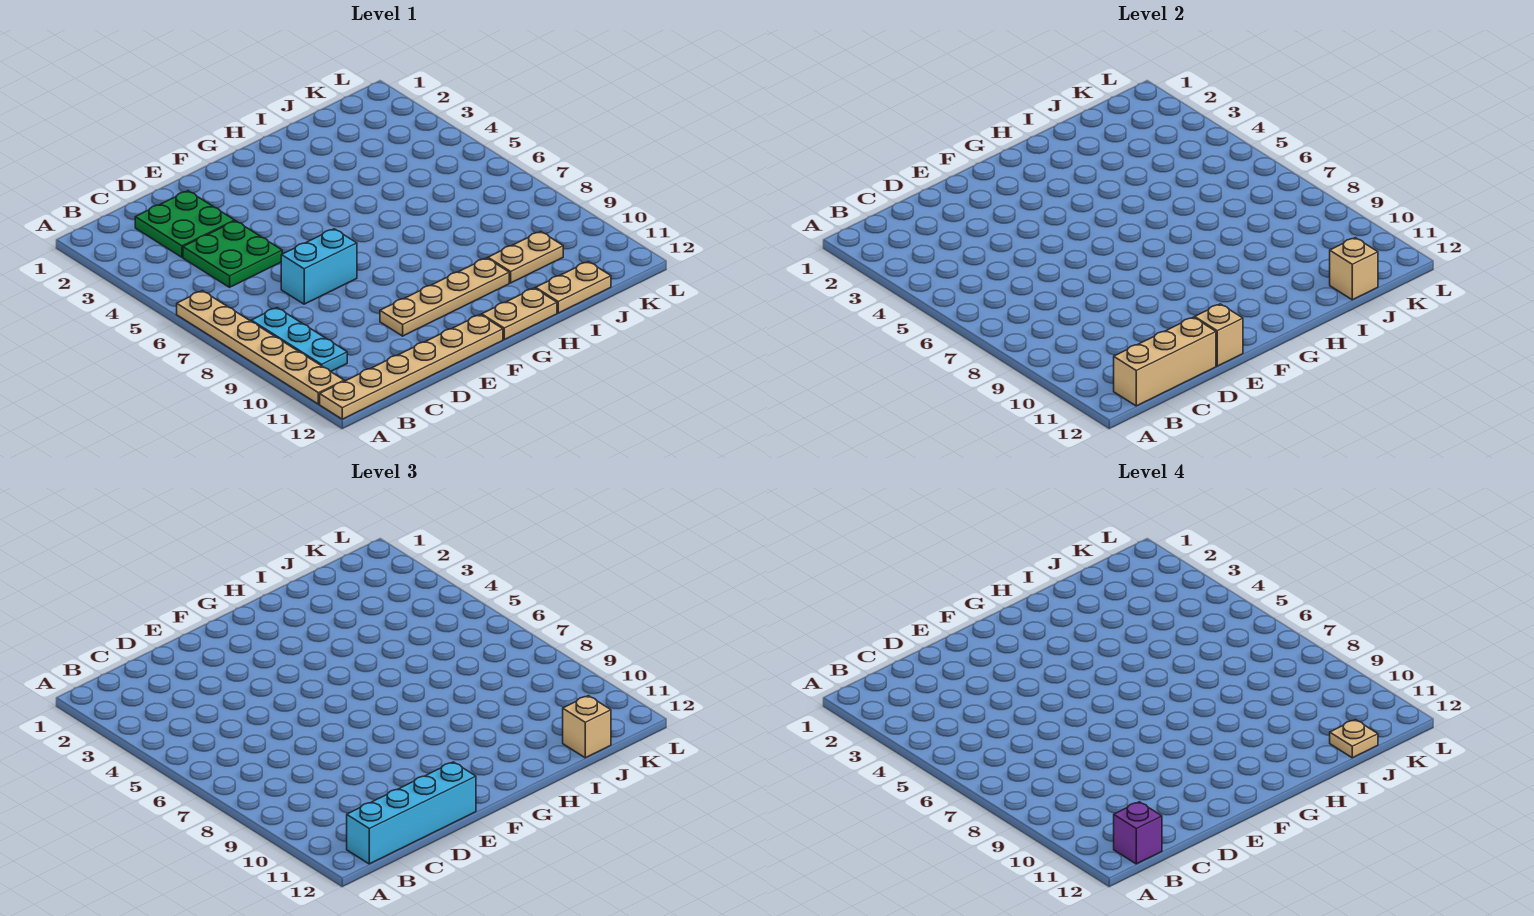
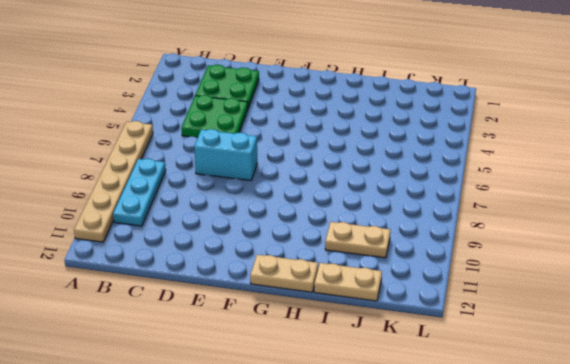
none -> tan plate A12:F12 level 1
none -> tan plate E10:H10 level 1
none -> tan brick B12:D12 level 2

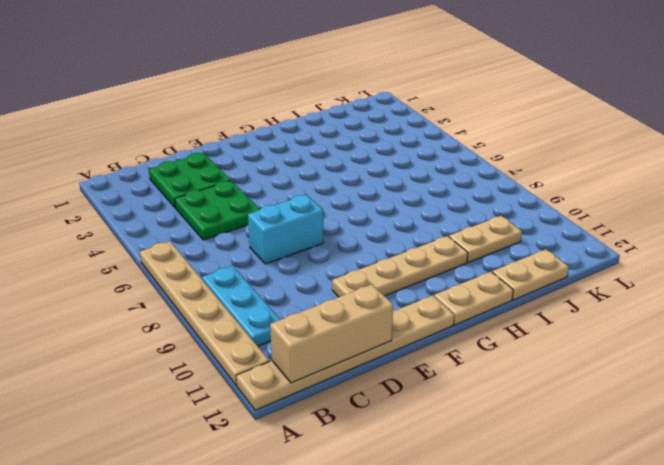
none -> tan brick E12 level 2
none -> tan brick J12 level 2
none -> cyan brick B12:E12 level 3

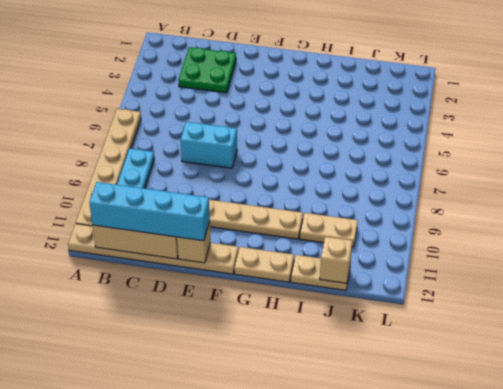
none -> green plate C4:D5 level 1
none -> tan brick J12 level 3
none -> purple brick B12 level 4

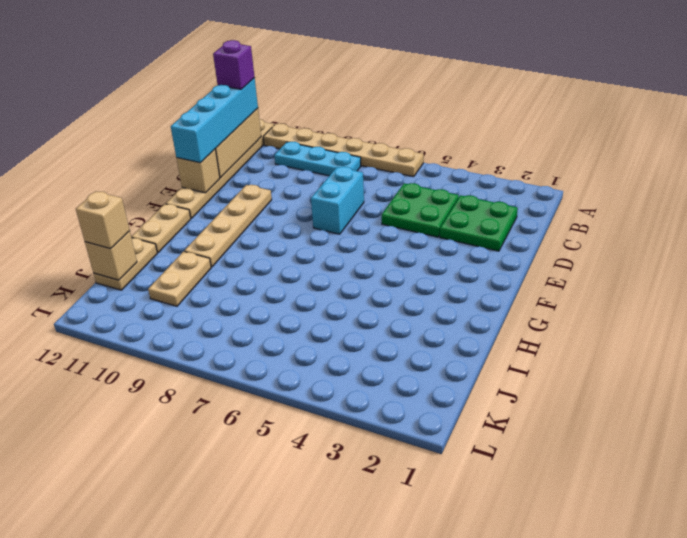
none -> tan plate J12 level 4

